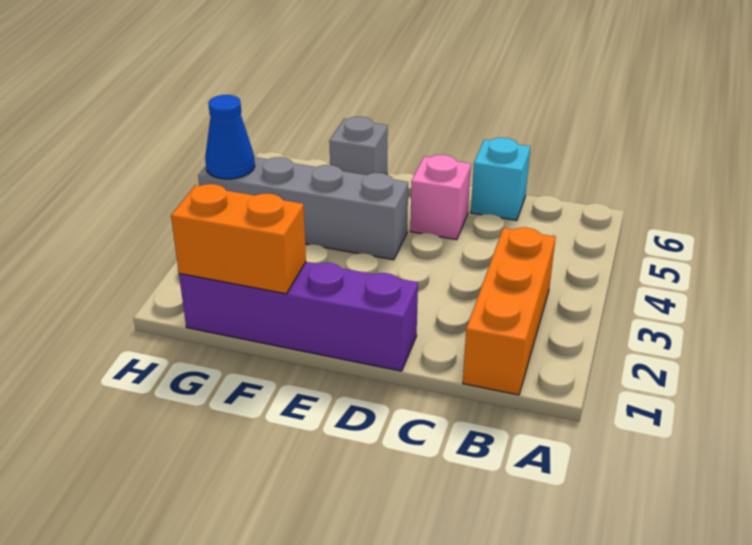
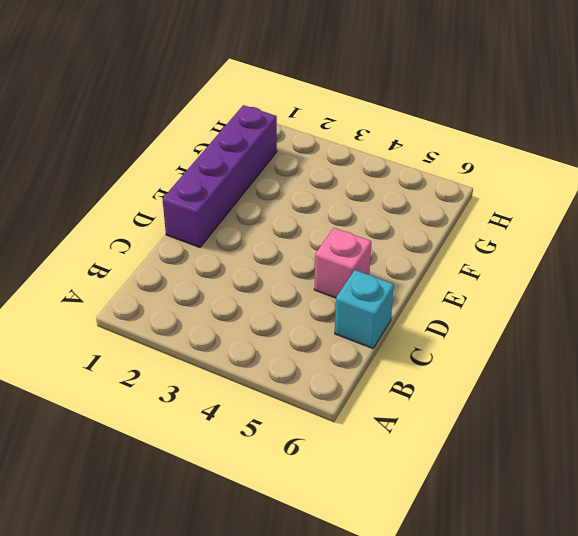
none -> orange brick B1:B3 level 1
none -> grey brick E4:H4 level 1

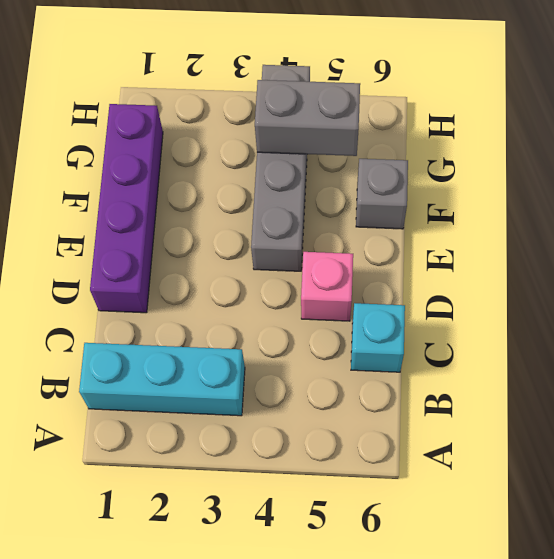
cyan brick B1:B3 level 1 -> orange brick B1:B3 level 1
grey brick G4:G5 level 2 -> none
none -> orange brick F1:G1 level 2
none -> blue cone H4 level 2

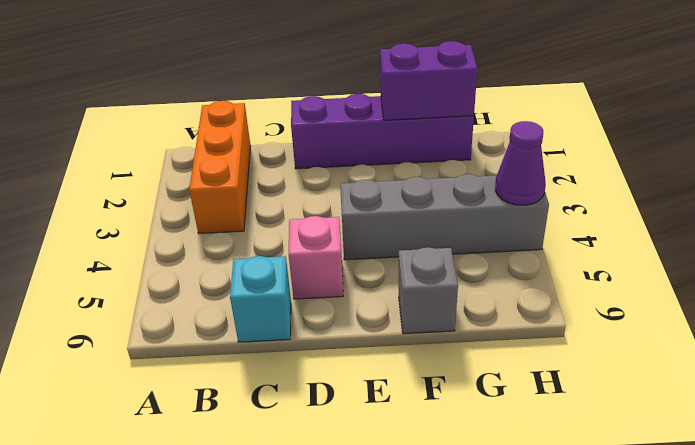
purple brick F1:G1 level 2 -> orange brick F1:G1 level 2
purple cone H4 level 2 -> blue cone H4 level 2

